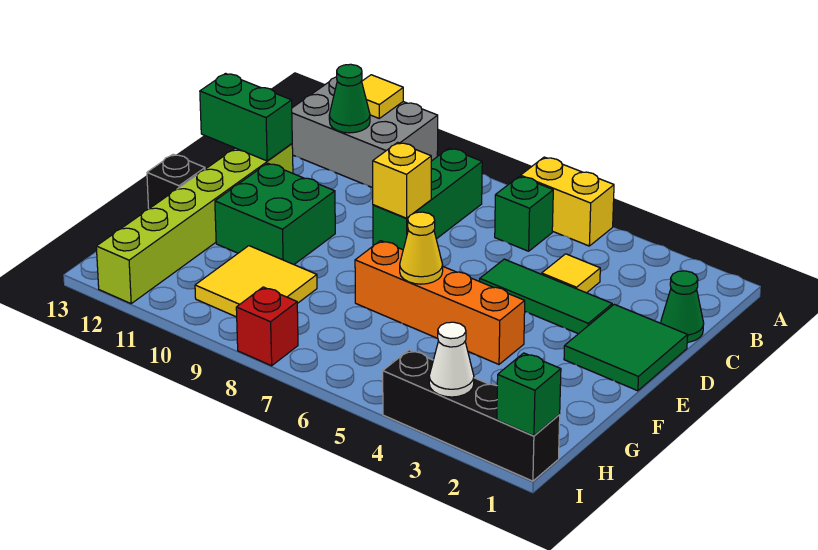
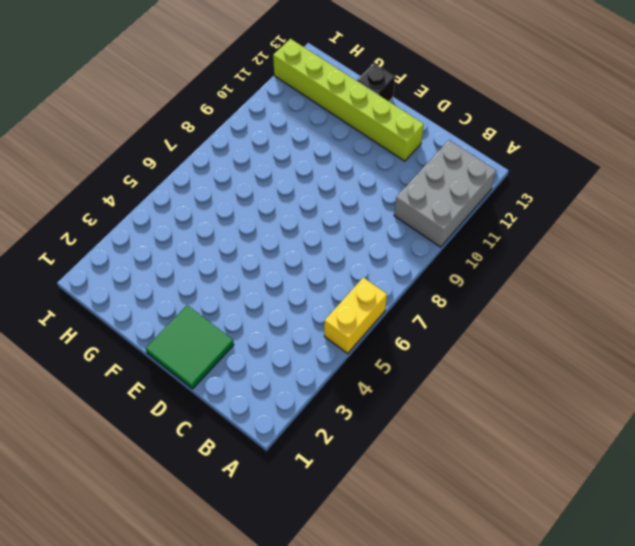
none -> green brick B6 level 1
none -> green brick B8:D8 level 1
none -> green cone C1 level 1

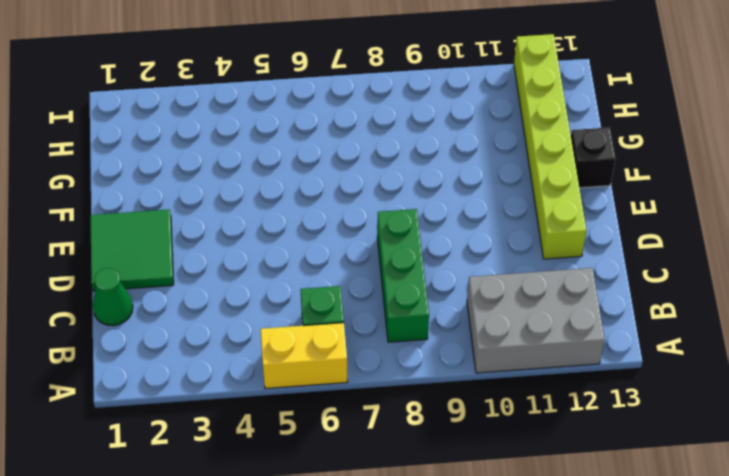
none -> yellow tile C4 level 1
none -> green tile D3:D5 level 1
none -> green brick E10:F11 level 1

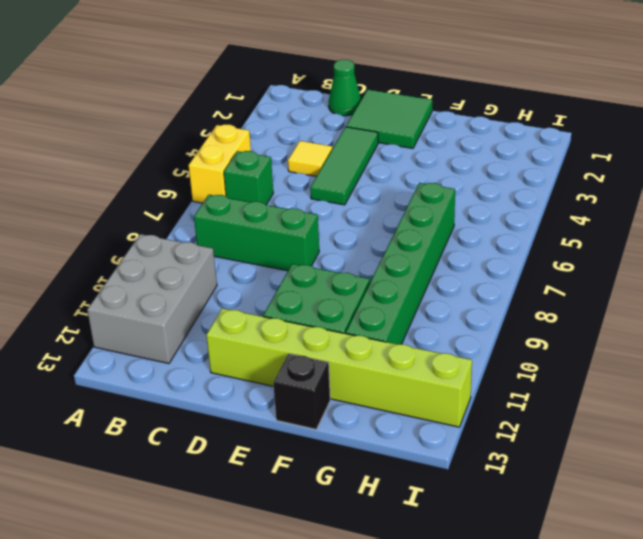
green brick G6:G11 level 1 -> yellow tile G9:H10 level 1
none -> orange brick F4:F7 level 1
none -> black brick I1:I4 level 1
none -> red brick I8 level 1

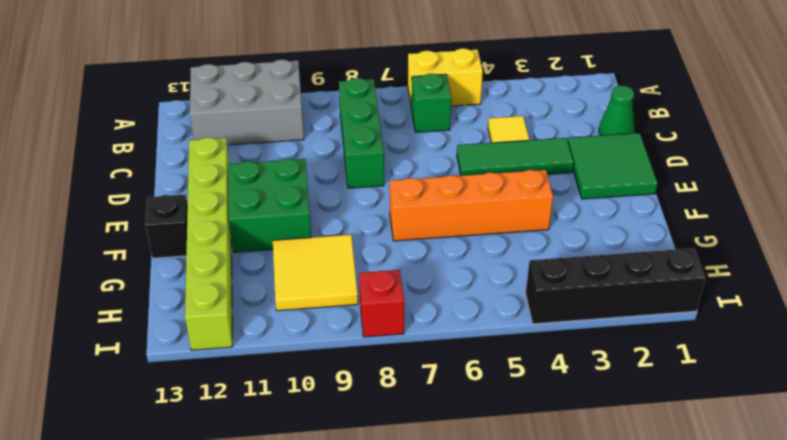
none -> yellow tile A11 level 2
none -> green cone B11 level 2
none -> yellow brick D8 level 2

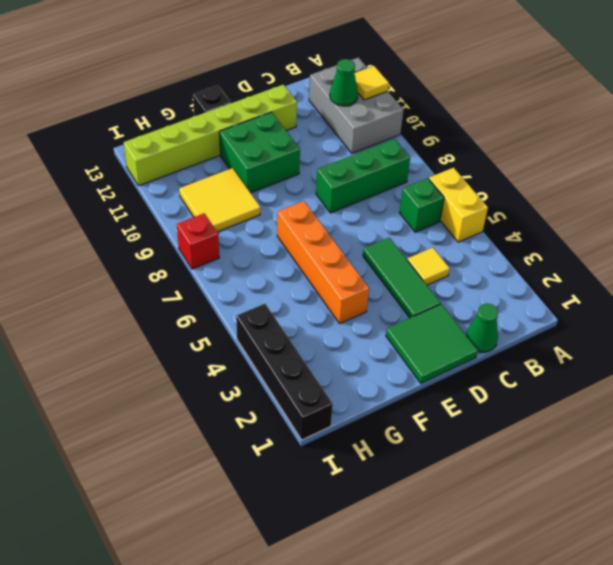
none -> yellow brick D8 level 2
none -> green brick D12:D13 level 2
none -> yellow cone F6 level 2

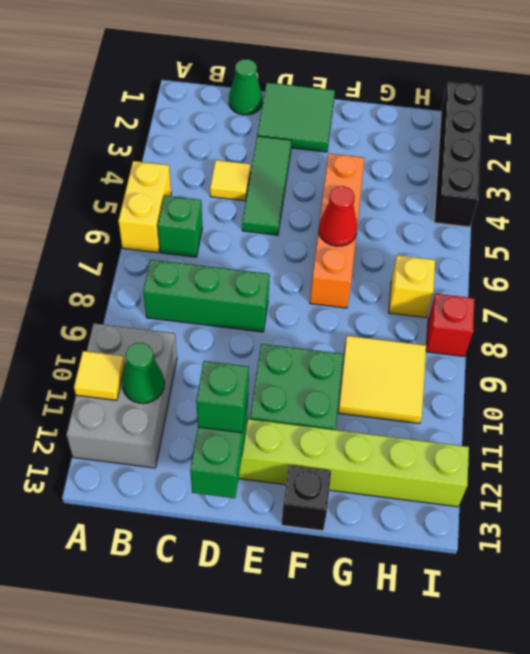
green brick D12 level 3 -> green brick I1 level 2
red cone F6 level 2 -> yellow cone F6 level 2
yellow brick H7 level 1 -> yellow brick D8 level 2
none -> white cone I3 level 2

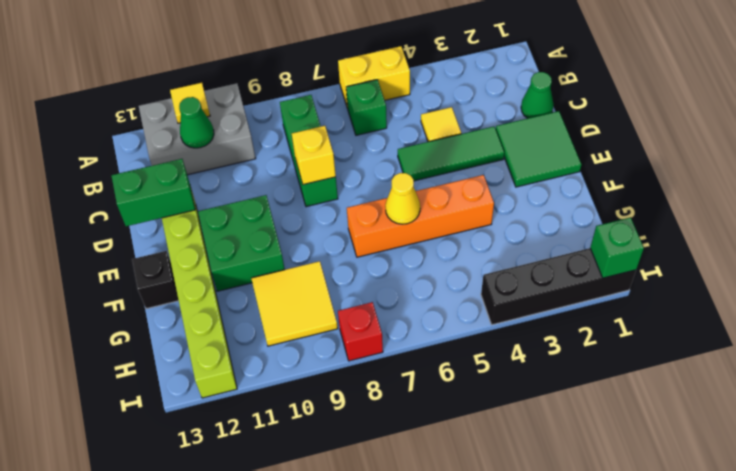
none -> white cone I3 level 2

